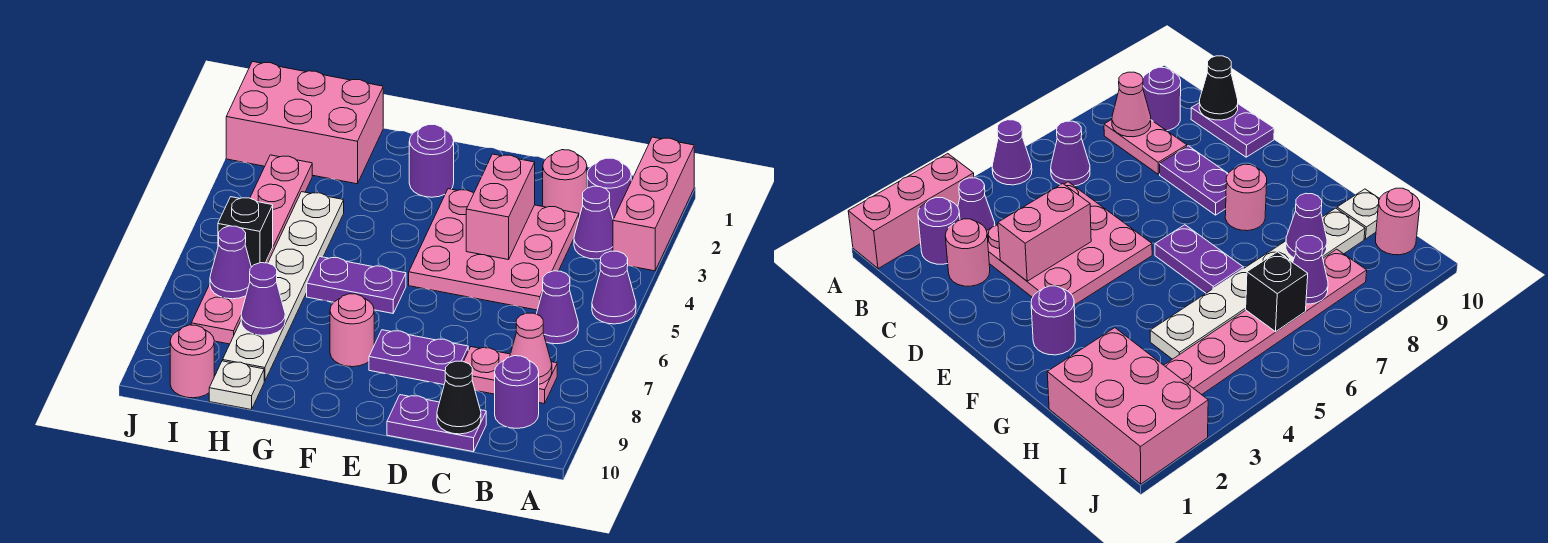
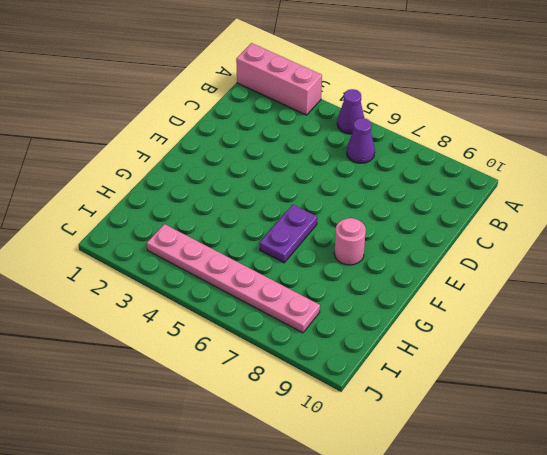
none -> purple round brick B2 level 1
none -> purple cone B3 level 1
none -> pink plate B8:C8 level 1

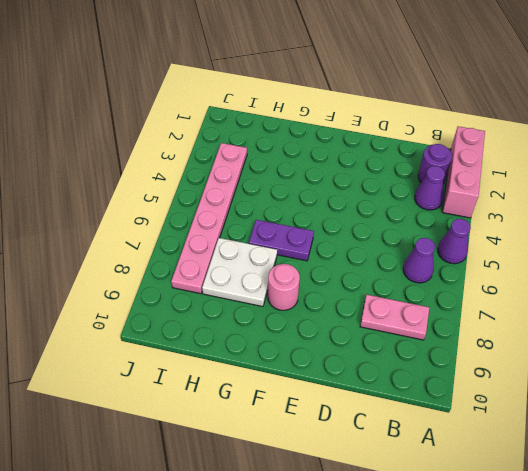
white plate G7:H8 level 1 -> white plate H4:H9 level 1
none -> purple round brick B9 level 1
none -> pink round brick C2 level 1
none -> pink plate C3:E5 level 1

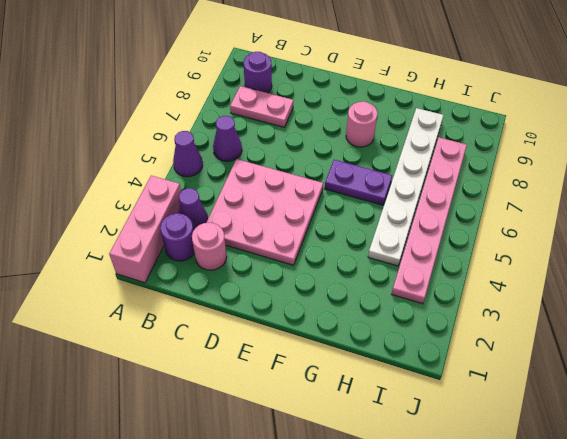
none -> purple plate C10:D10 level 1
none -> purple plate D8:E8 level 1
none -> purple round brick F2 level 1

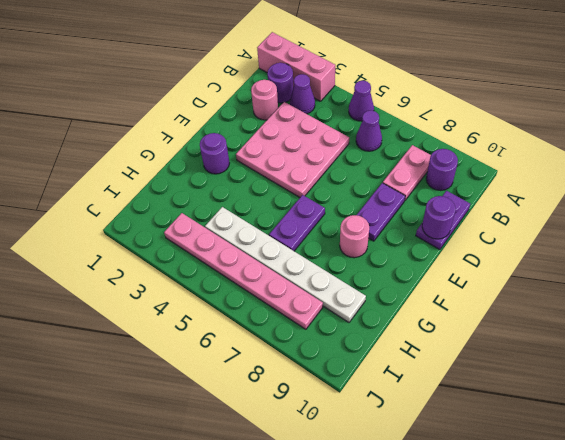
purple round brick D10 level 2 -> none
none -> pink brick H1:J2 level 1
none -> white plate H10 level 1
none -> pink round brick I10 level 1

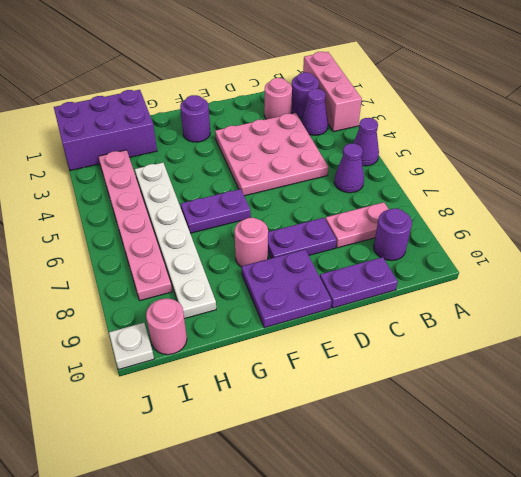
purple plate E9:F10 level 1 -> none
purple brick H1:J2 level 1 -> pink brick H1:J2 level 1
white plate J10 level 1 -> white plate H10 level 1
none -> pink cone B8 level 2
none -> black cone C10 level 2
none -> pink brick D3:D4 level 2

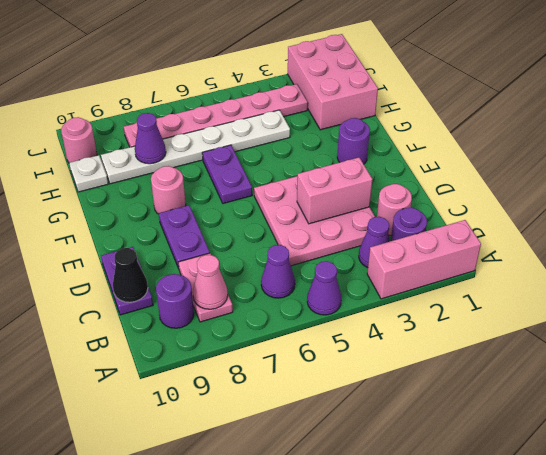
none -> black brick I6 level 2
none -> purple cone I7 level 2

